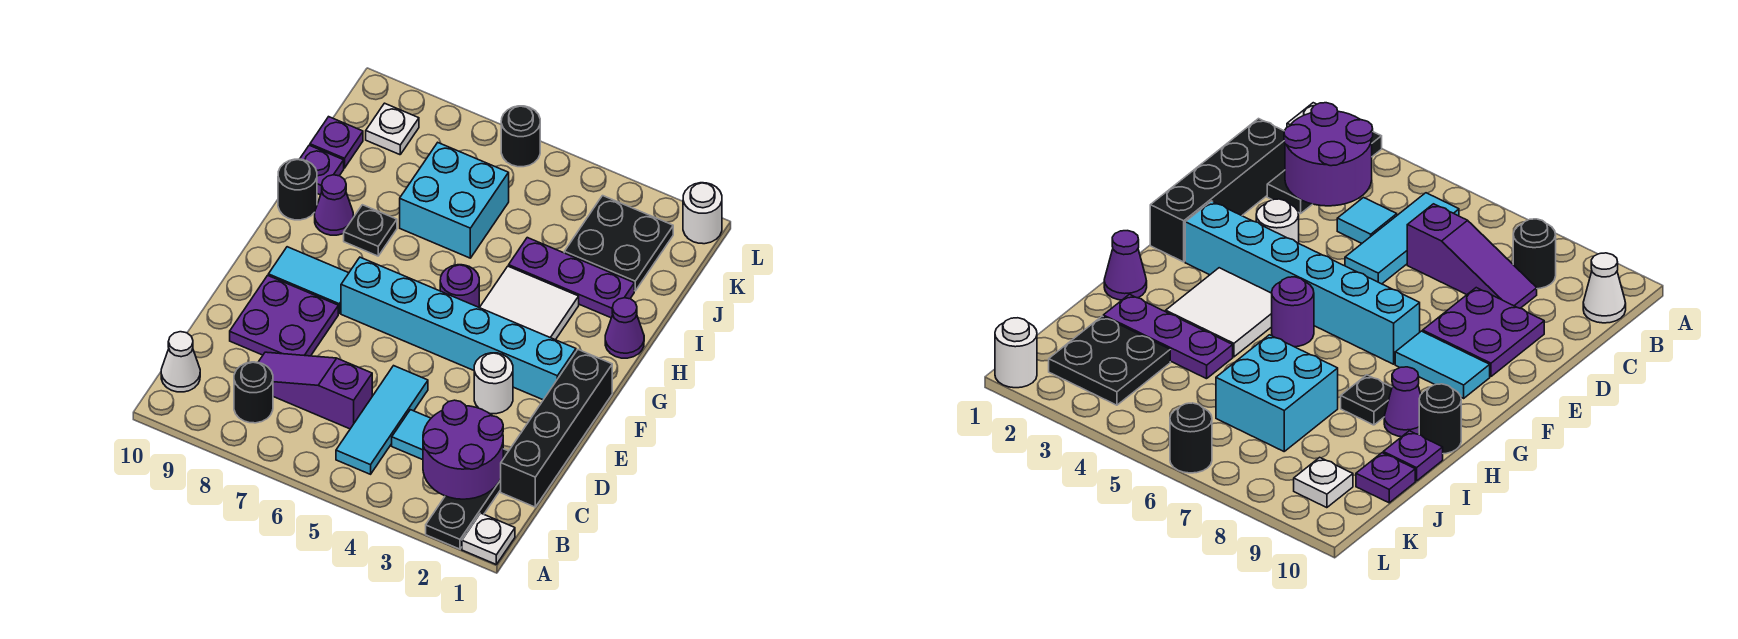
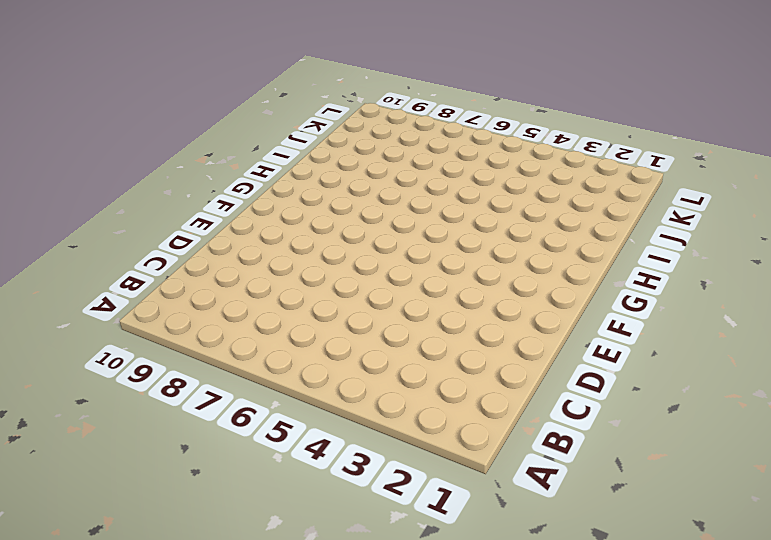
none -> white plate A1 level 1
none -> black plate A2:C2 level 1
none -> cyan tile B5:D5 level 1

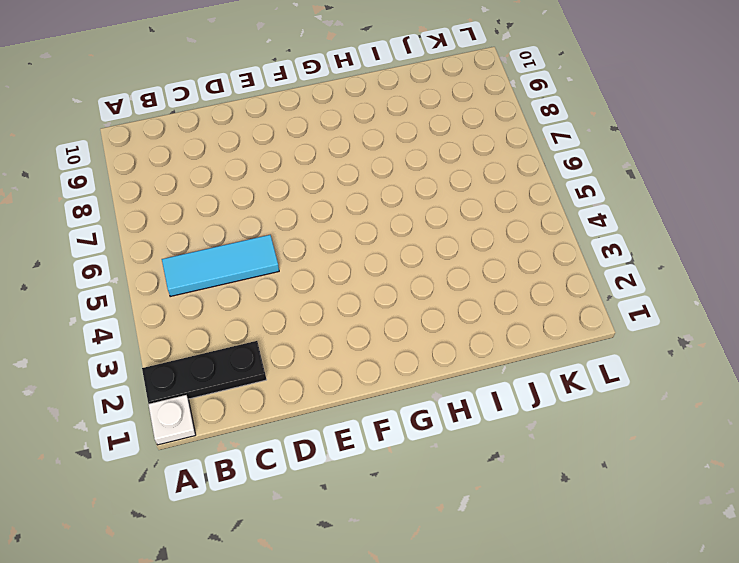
none -> black round brick B8 level 1
none -> white cone B10 level 1
none -> black brick C1:F1 level 1

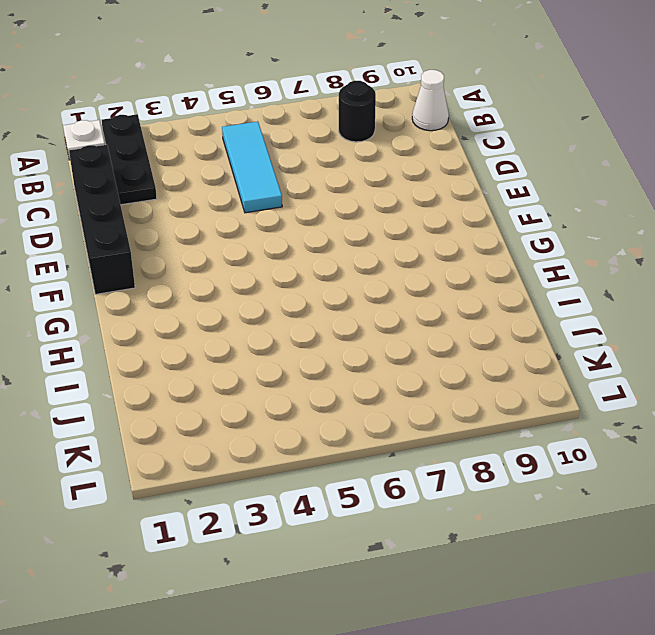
none -> cyan tile C4 level 1
none -> purple slope C6:C8 level 1 top 6
none -> purple plate D8:E9 level 1

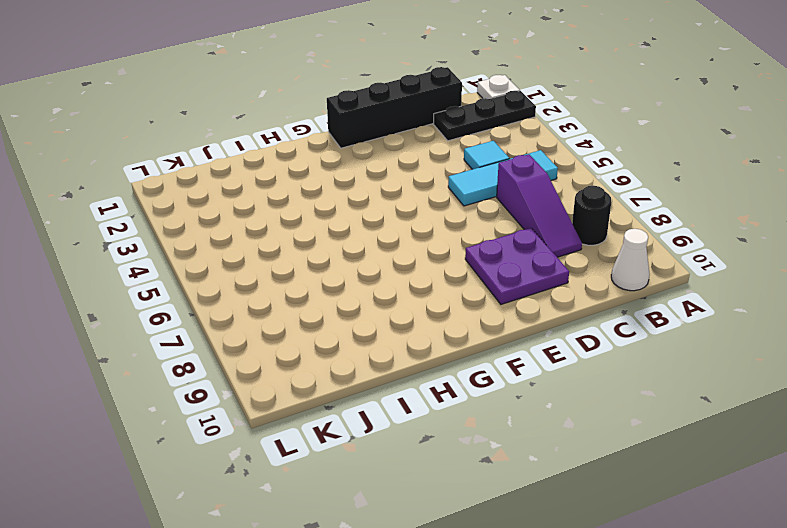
none -> white round brick E3 level 1
none -> cyan brick F2:F7 level 1
none -> cyan tile F8:F9 level 1

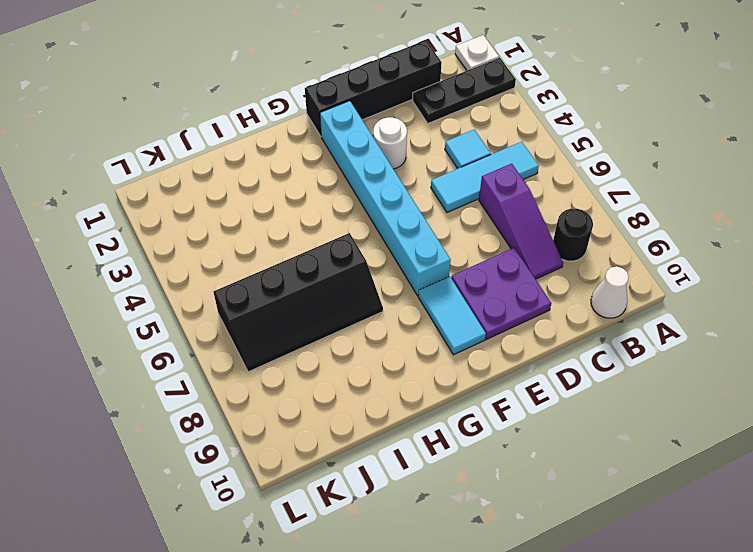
black slope H6:K7 level 1 top 6 -> cyan brick I6:J7 level 1
none -> white tile G3:H4 level 1
none -> purple round brick G5 level 1
none -> purple cone H1 level 1

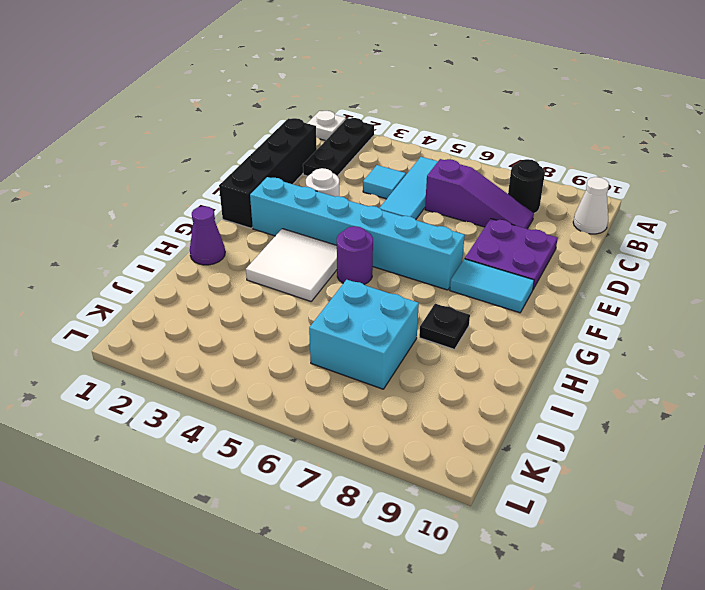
none -> purple cone H9 level 1
none -> black round brick H10 level 1
none -> purple plate I2:I4 level 1

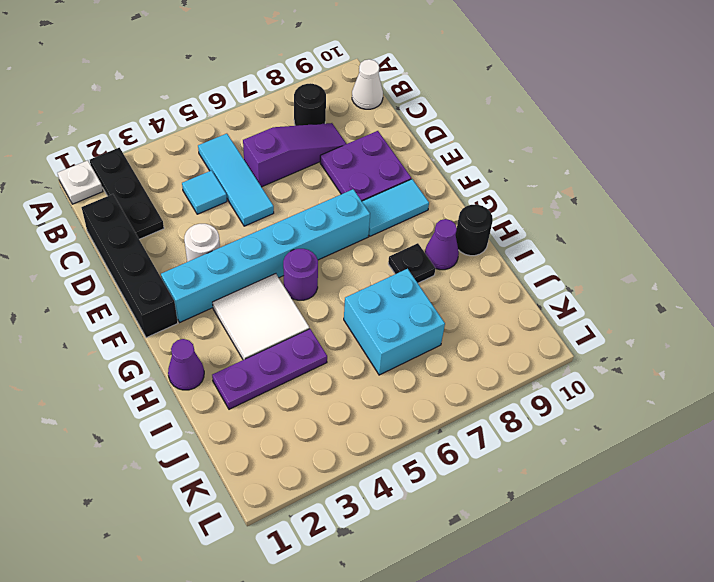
none -> purple plate I10 level 1
none -> black plate J2:K3 level 1
none -> purple plate J10 level 1

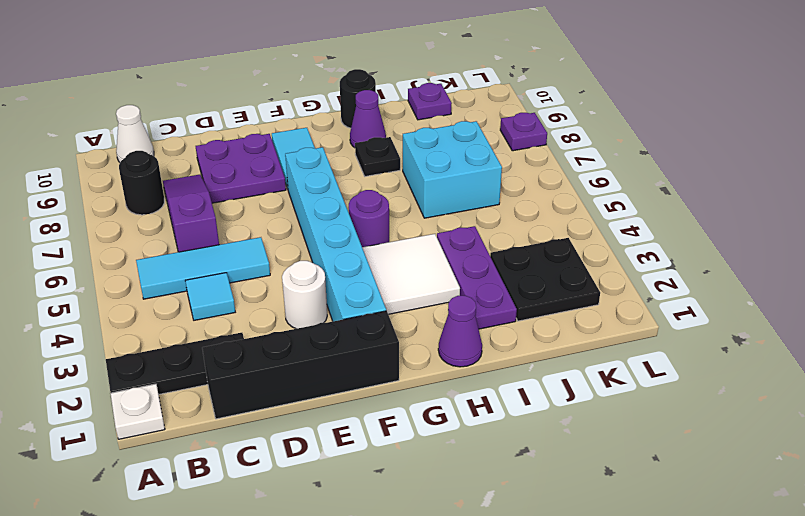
purple plate L8 level 1 -> purple plate I10 level 1
none -> white plate K9 level 1
none -> white round brick L1 level 1
none -> black round brick L6 level 1

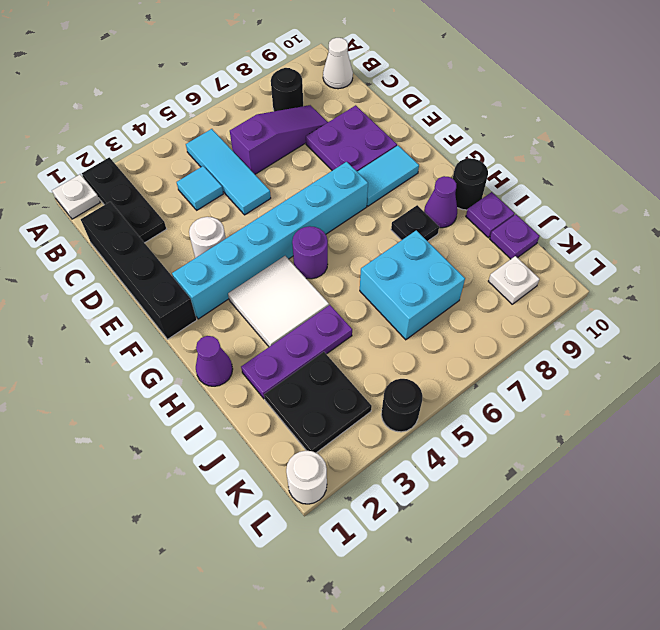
black round brick L4 level 1 -> black round brick L6 level 1
none -> purple round brick B2:C3 level 2

